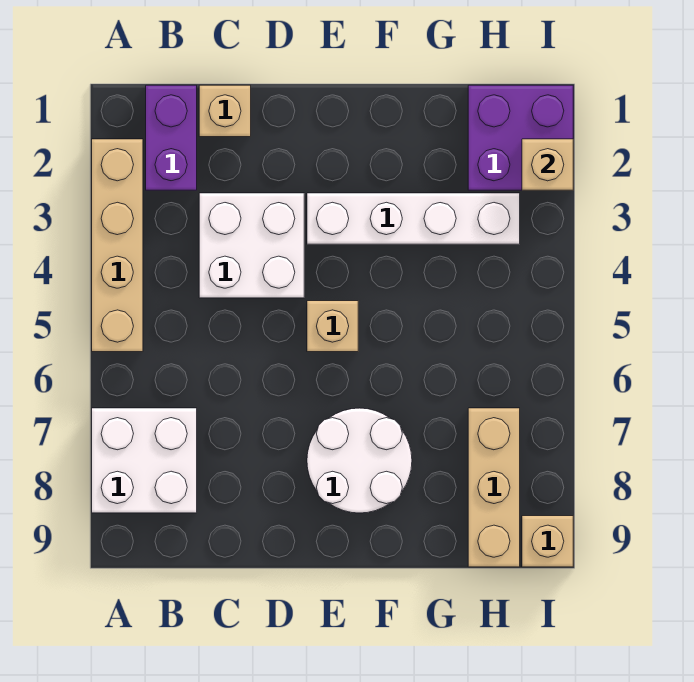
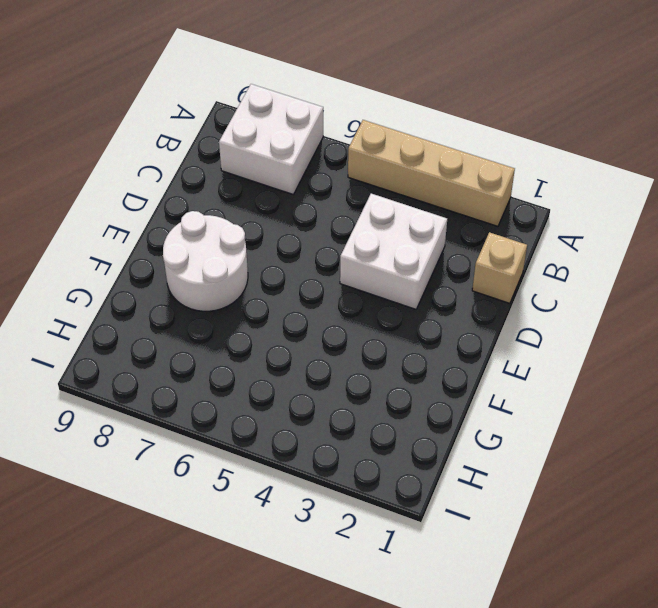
none -> purple brick B1:B2 level 1
none -> white brick E3:H3 level 1
none -> tan brick E5 level 1

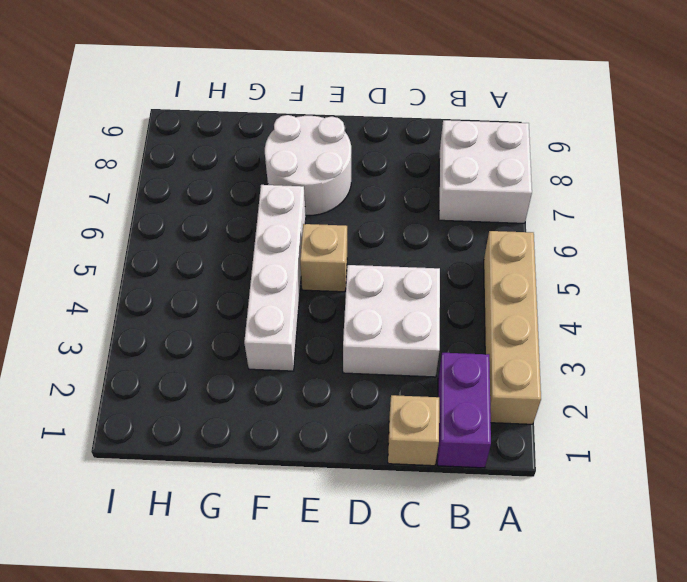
white brick F3:F6 level 1 -> white brick E3:H3 level 1
none -> purple brick H1:I2 level 1
none -> tan brick H7:H9 level 1
none -> tan brick I9 level 1

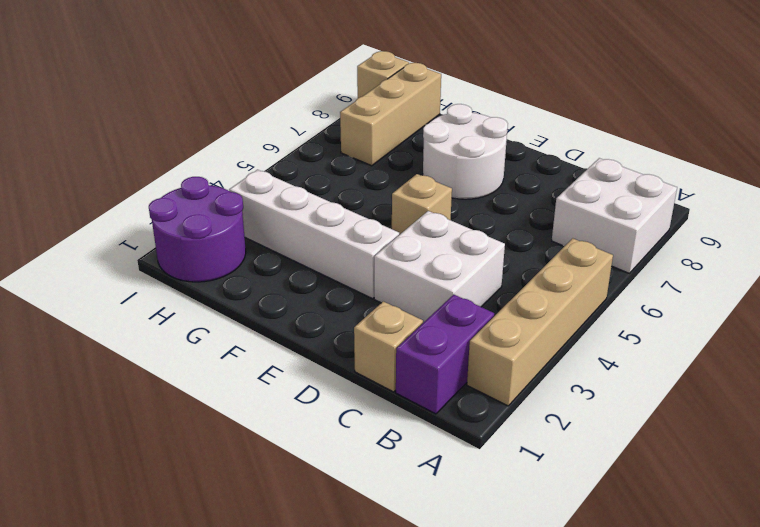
purple round brick H1:I2 level 1 -> purple brick H1:I2 level 1
none -> tan brick I2 level 2

